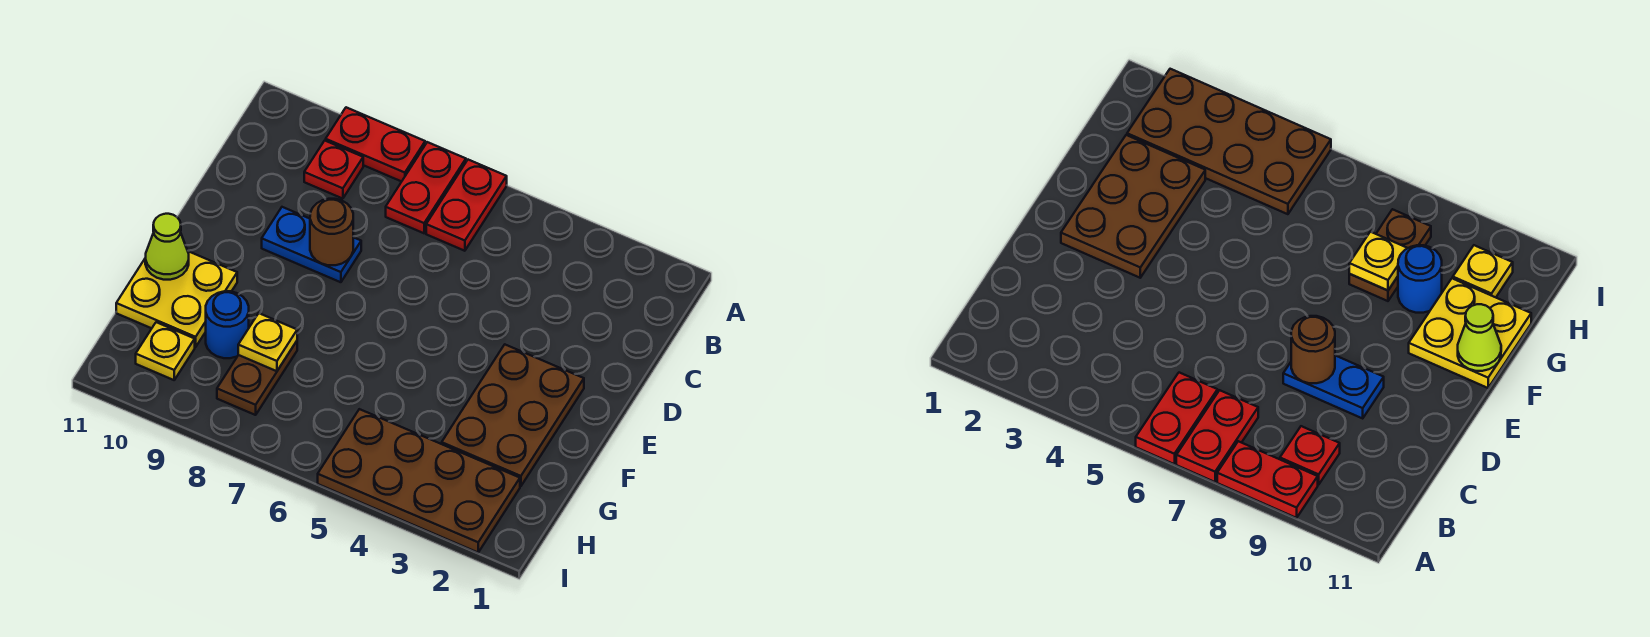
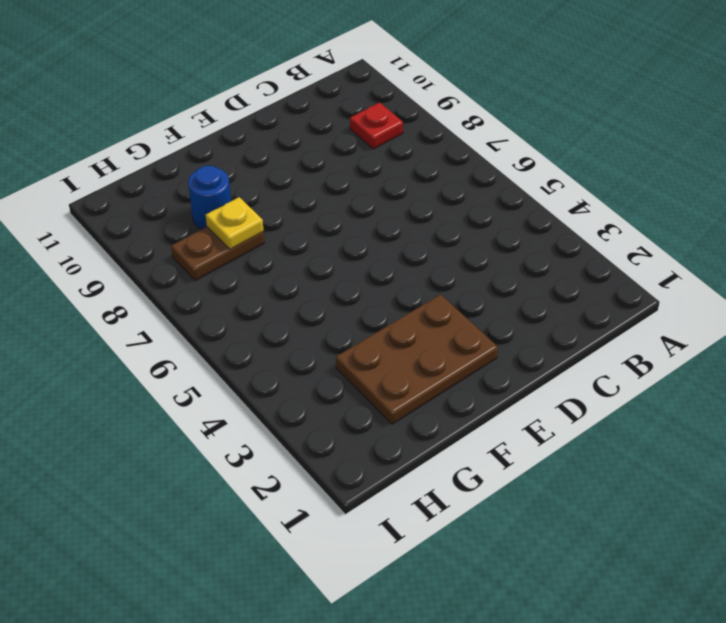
none -> red plate A6:B6 level 1
none -> red plate A7:B7 level 1
none -> red plate A8:A9 level 1

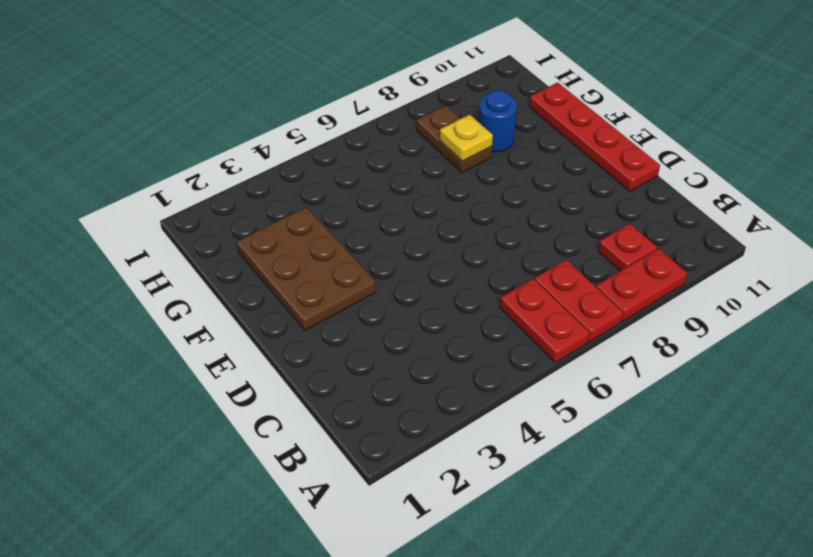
red plate D11:G11 level 1 -> yellow plate F10:G11 level 1
none -> blue plate D8:D9 level 1
none -> brown plate H2:I5 level 1
none -> yellow plate H10 level 1

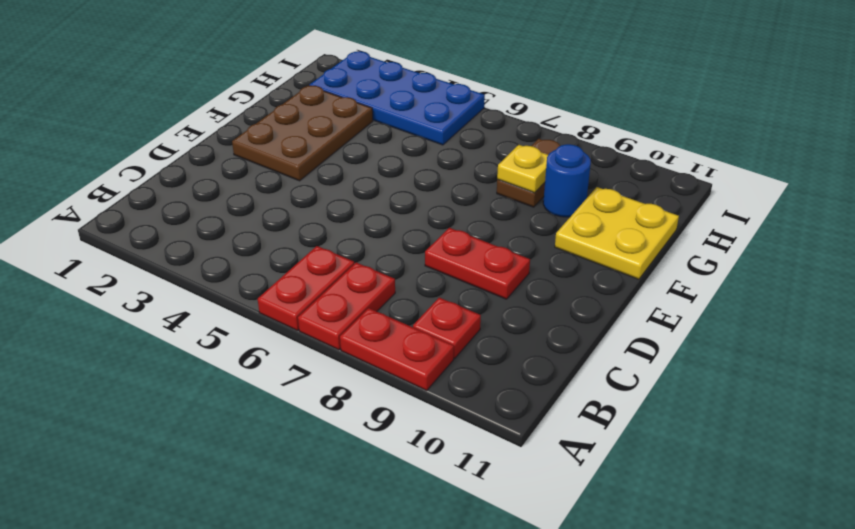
red plate D8:D9 level 1 -> blue plate D8:D9 level 1
blue plate H2:I5 level 1 -> brown plate H2:I5 level 1
none -> yellow plate H10 level 1
none -> brown round brick D8 level 2
none -> lime cone F11 level 2

